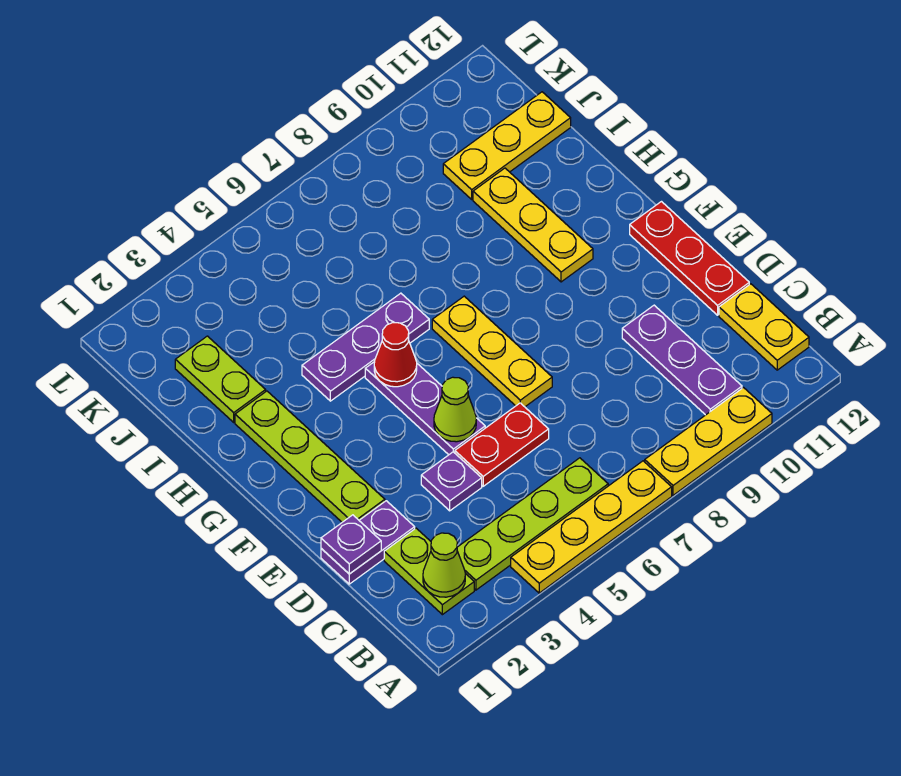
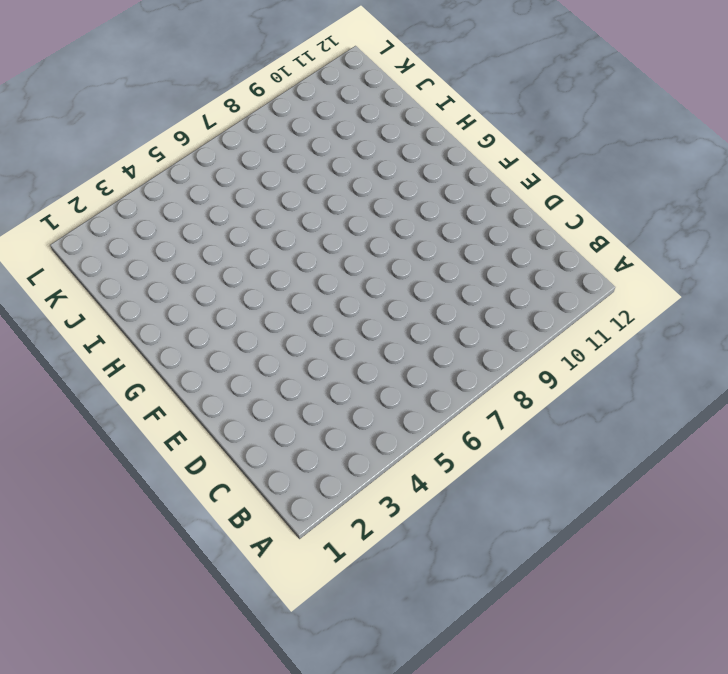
none -> yellow plate A4:A7 level 1
none -> yellow plate A8:A10 level 1
none -> lime plate B2:C2 level 1

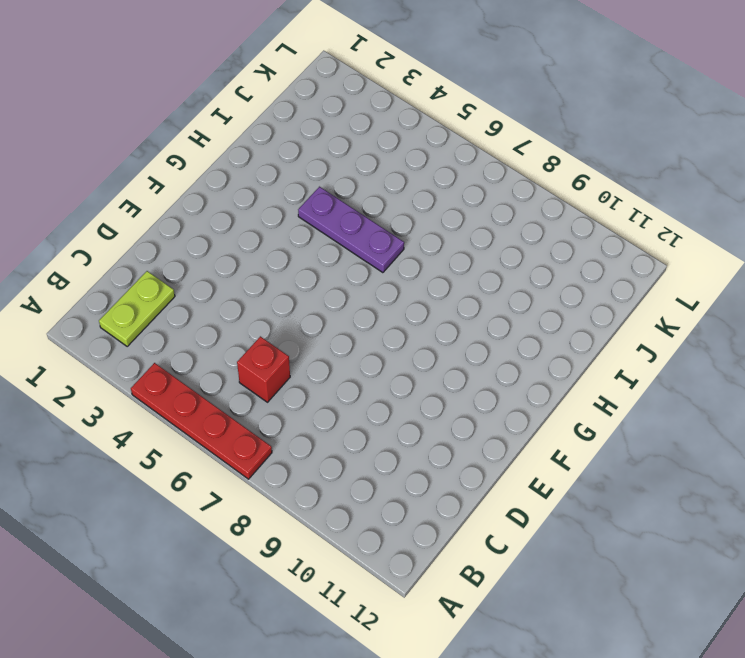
red plate A4:A7 level 1 -> yellow plate A4:A7 level 1
red brick C6 level 1 -> none
none -> yellow plate A8:A10 level 1
none -> lime plate B3:B6 level 1
none -> purple plate B10:D10 level 1

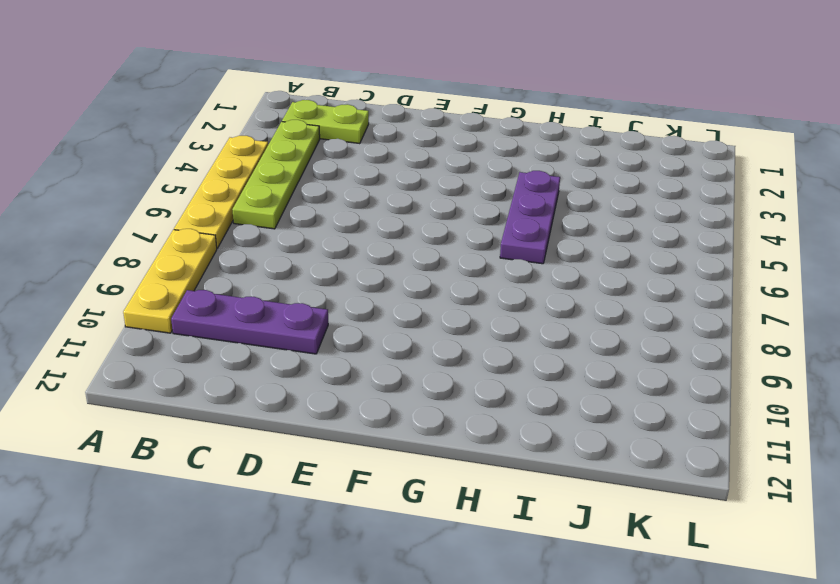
none -> yellow plate B12:C12 level 1
none -> purple plate D1:D2 level 1
none -> purple plate D4 level 1

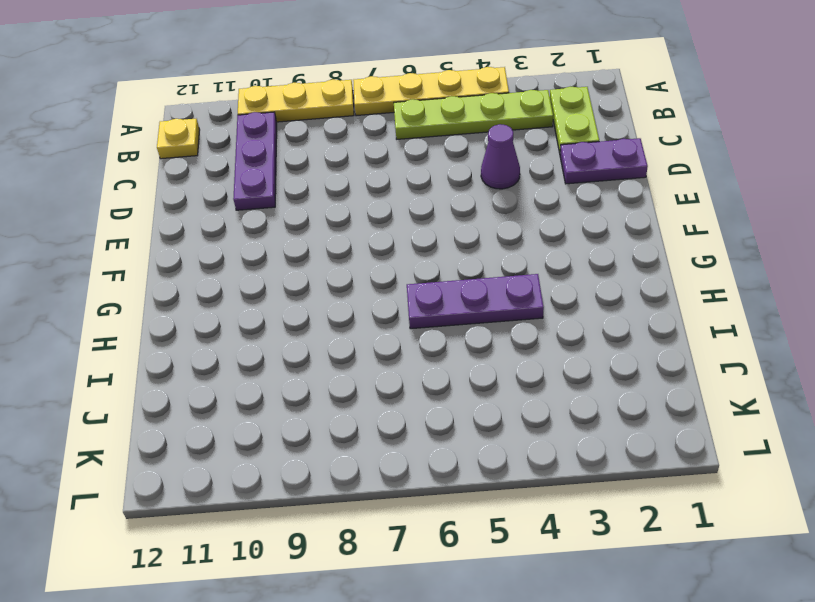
yellow plate B12 level 1 -> yellow plate B12:C12 level 1
purple cone D4 level 1 -> purple plate D4 level 1
none -> red plate D5:D6 level 1
none -> red plate D12:F12 level 1
none -> lime plate E2:H2 level 1

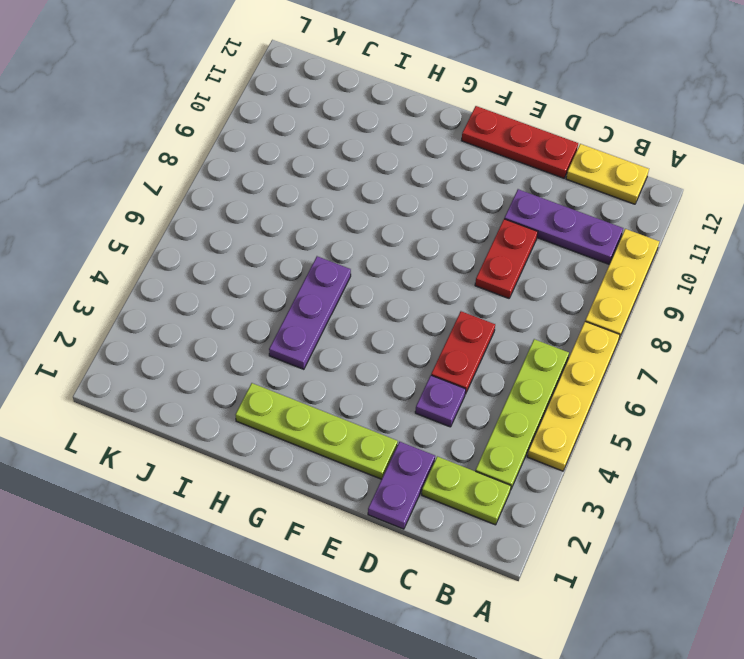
red plate D8:D9 level 1 -> none
none -> purple plate E5:G5 level 1
none -> yellow plate E7:G7 level 1
none -> yellow plate G10:I10 level 1

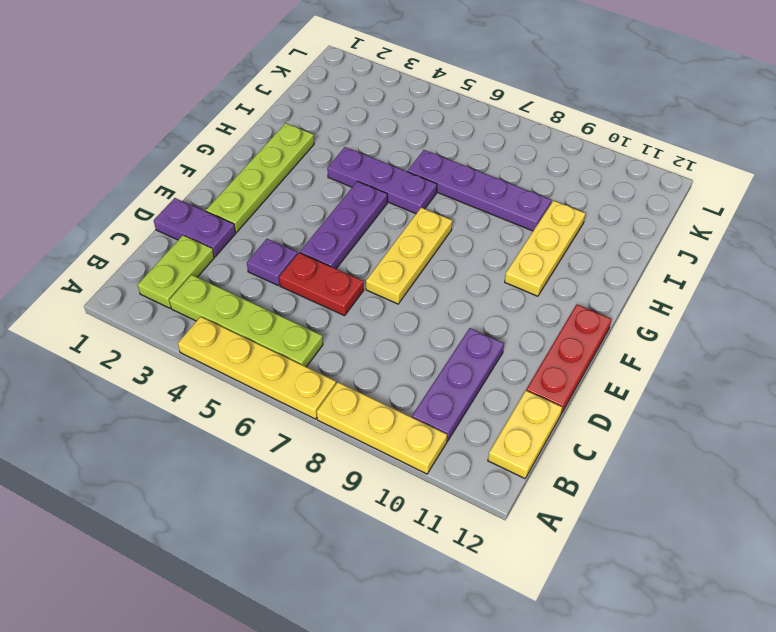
purple plate I6:I9 level 1 -> none
none -> lime plate I2:J2 level 1
none -> yellow plate J10:J12 level 1
none -> lime cone B2 level 2

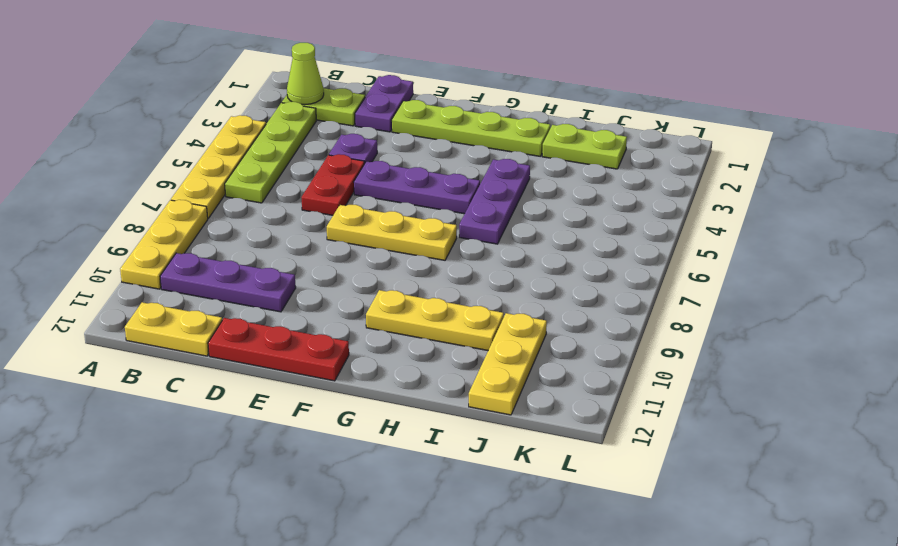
none -> purple plate D1 level 2
none -> lime cone E5 level 2
none -> red cone G5 level 2

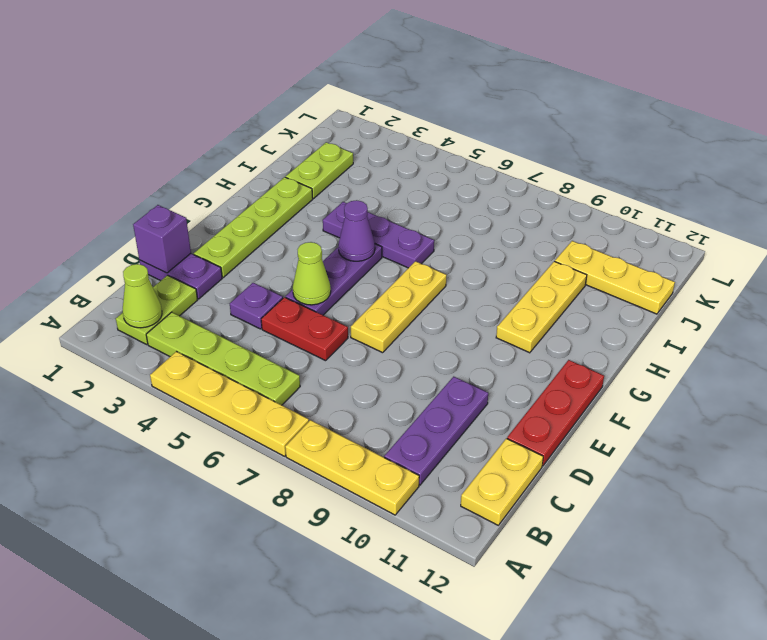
purple brick D1 level 2 -> purple plate D1 level 2
purple cone G5 level 2 -> red cone G5 level 2

